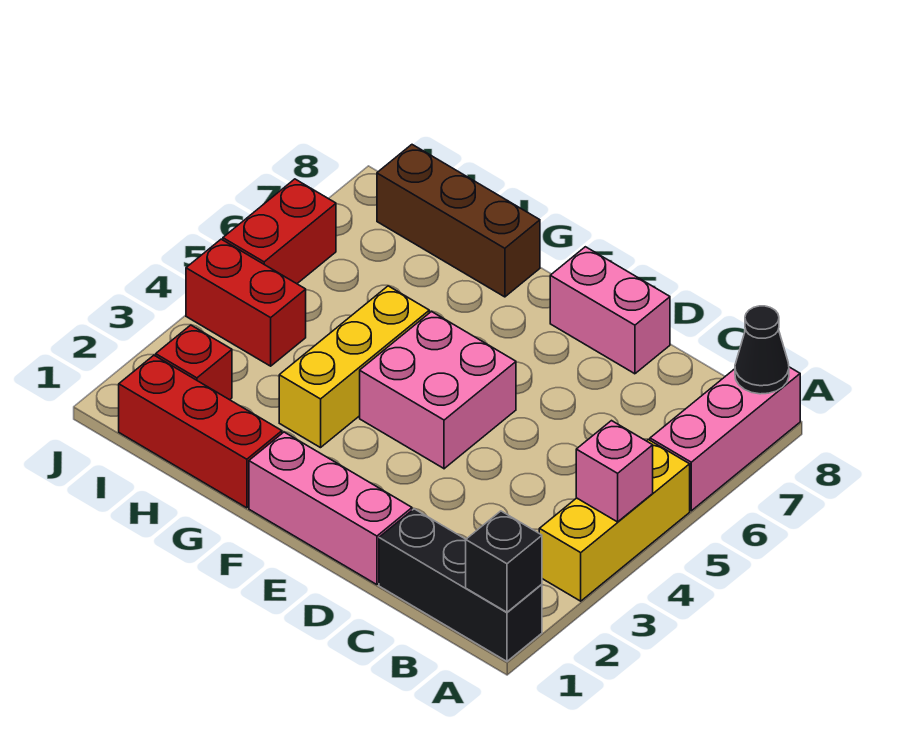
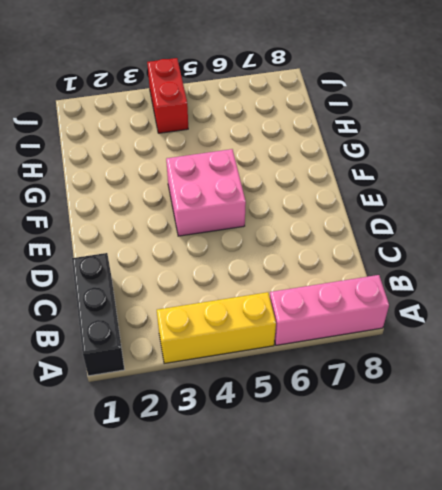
none -> pink brick D1:F1 level 1
none -> pink brick D8:E8 level 1
none -> red brick G1:I1 level 1

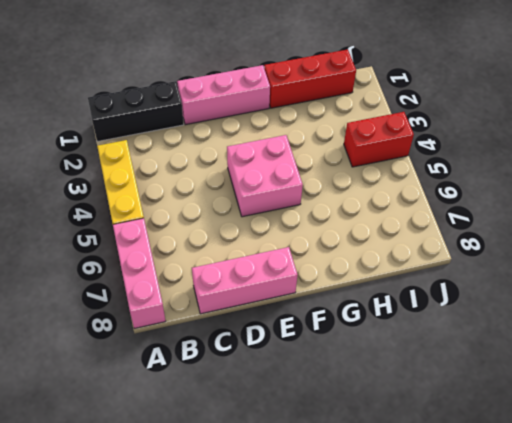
pink brick C8:E8 level 1 -> pink brick D8:E8 level 1
none -> yellow brick G3:G5 level 1
none -> brown brick G8:I8 level 1
none -> red brick I2 level 1

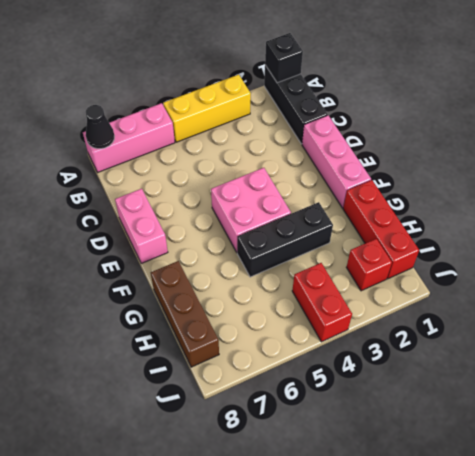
black brick G3:G5 level 1 -> yellow brick G3:G5 level 1
none -> red brick J5:J6 level 1
none -> pink brick A4 level 2

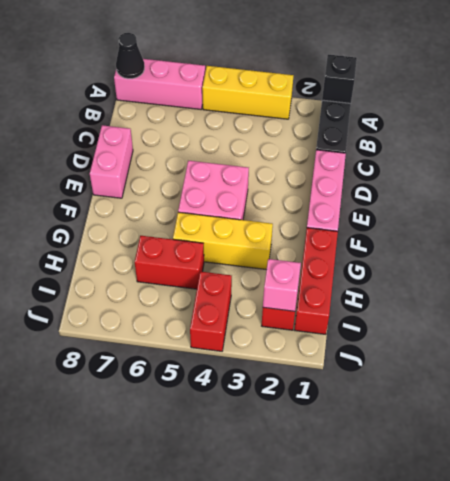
red brick H5:H6 level 1 -> red brick J5:J6 level 1
pink brick I2 level 2 -> pink brick A4 level 2
none -> brown brick G8:I8 level 1

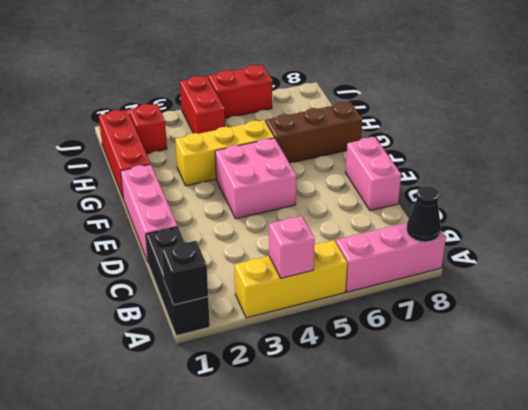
brown brick G6:G8 level 1 -> brown brick G8:I8 level 1

